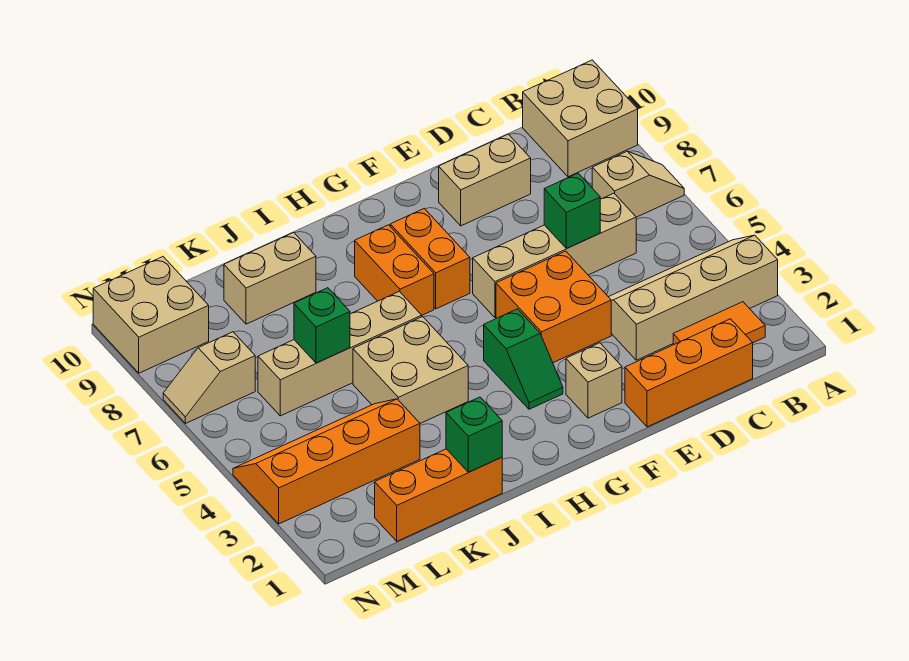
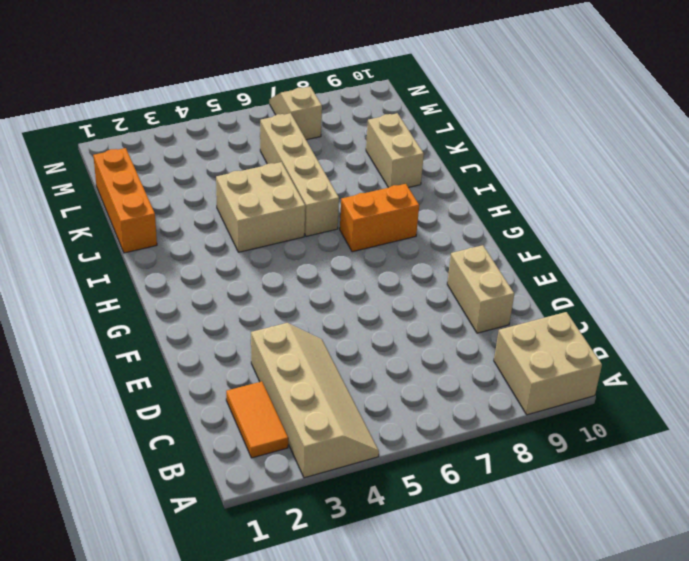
none -> tan slope A7:B7 level 1 top B
none -> orange brick C1:E1 level 1
none -> tan brick C6:F6 level 1

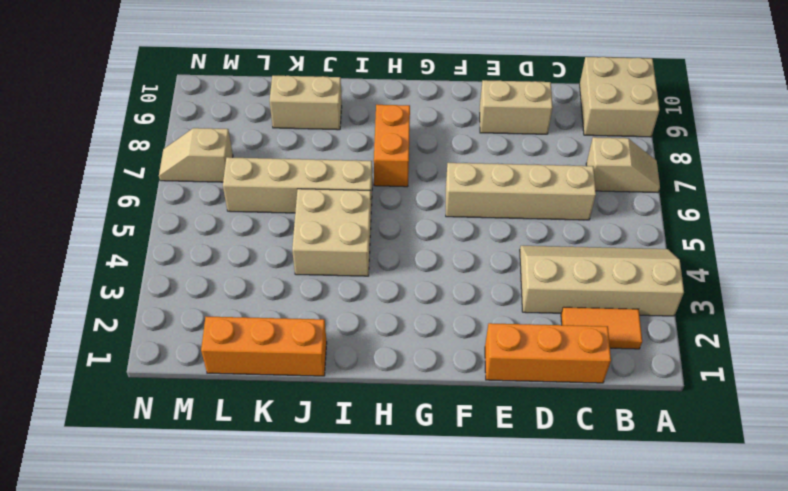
none -> orange brick E4:F5 level 1
none -> tan brick F2 level 1
none -> green slope G3:G4 level 1 top 4

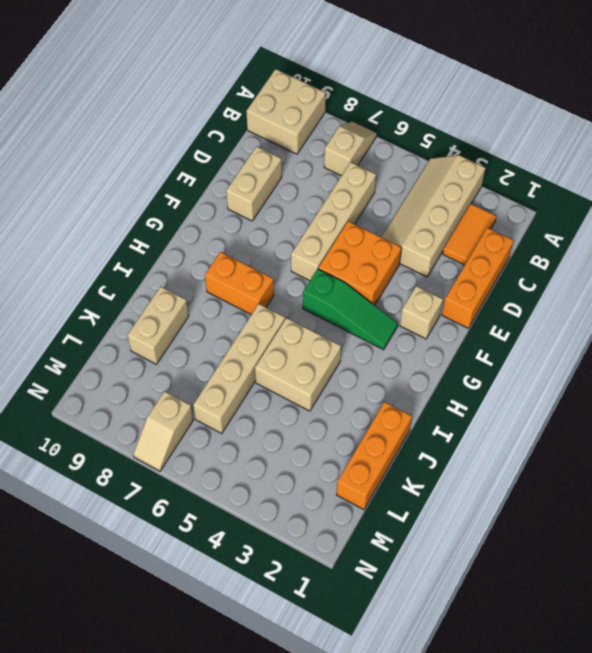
green slope G3:G5 level 1 top 5 -> green slope G3:G4 level 1 top 4
none -> orange brick G7:G8 level 1
none -> orange slope K3:N4 level 1 top 3
none -> tan brick M9:N10 level 1

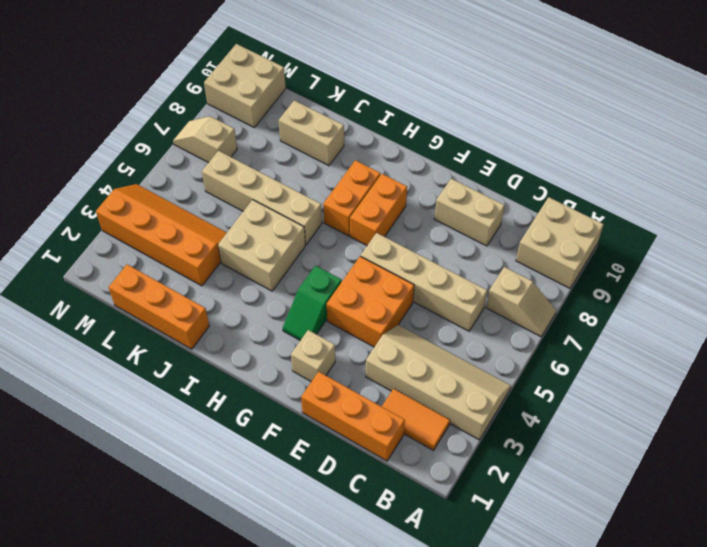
none -> green brick D6 level 2
none -> green brick J1 level 2
none -> green brick K6 level 2

